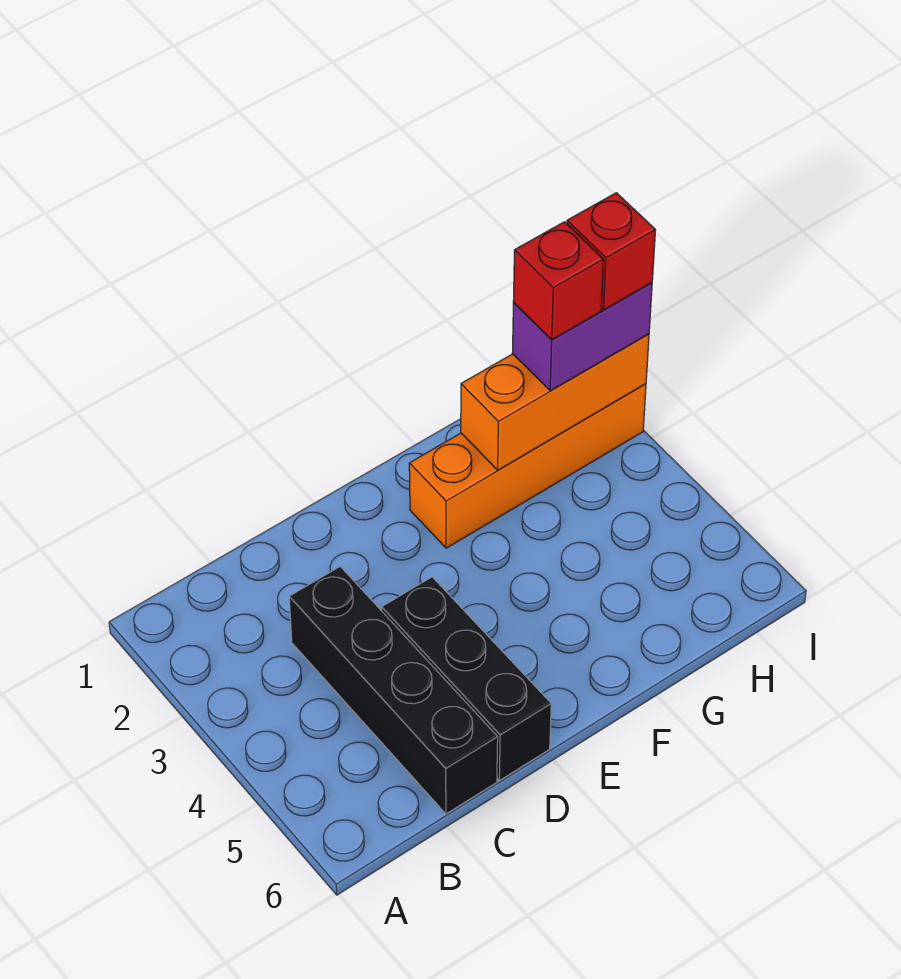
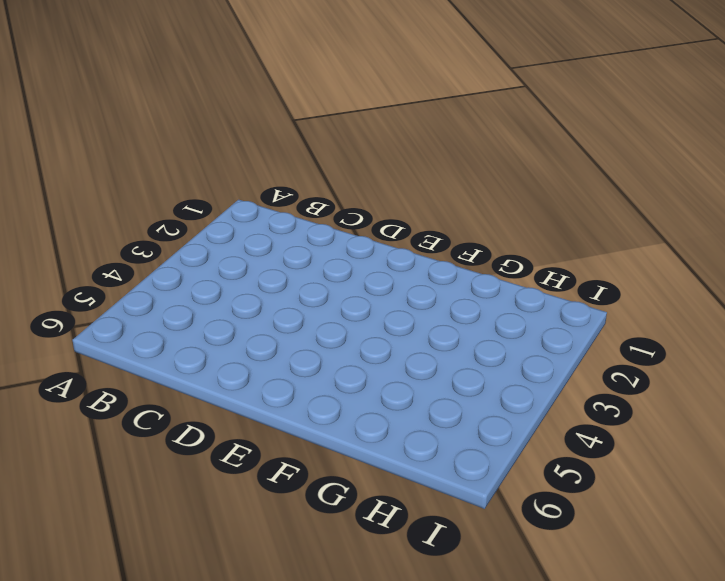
none -> black brick C3:C6 level 1
none -> black brick D4:D6 level 1

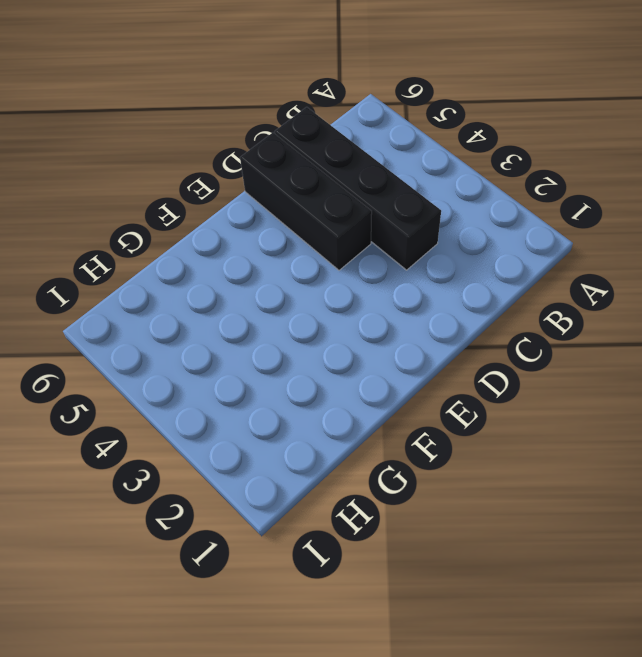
none -> orange brick F2:I2 level 1
none -> orange brick G2:I2 level 2

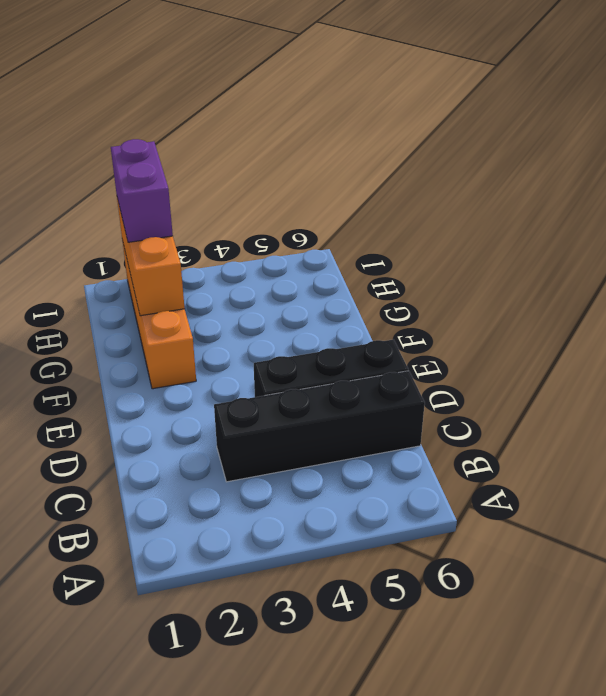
none -> red brick H2 level 4
none -> red brick I2 level 4

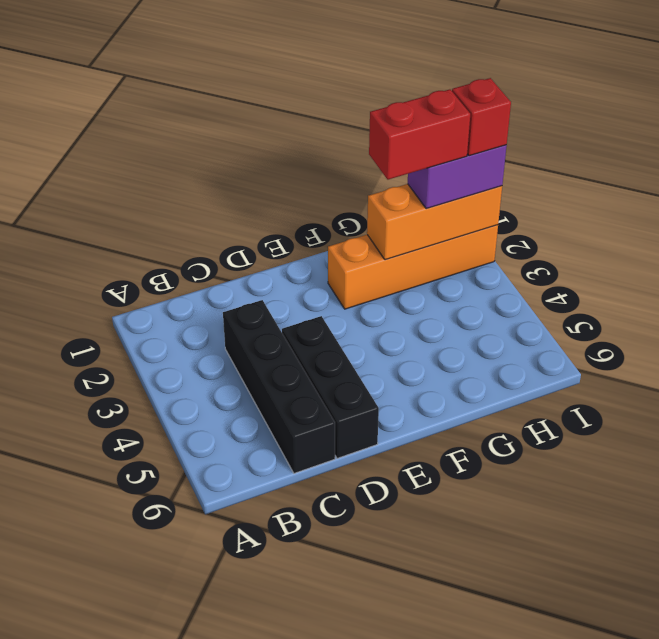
red brick G2:H2 level 4 -> red brick H2 level 4

